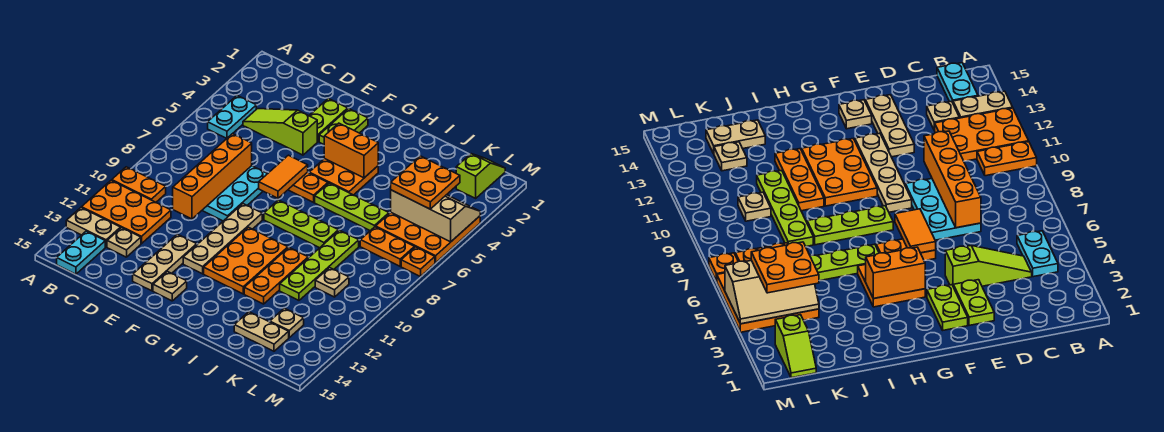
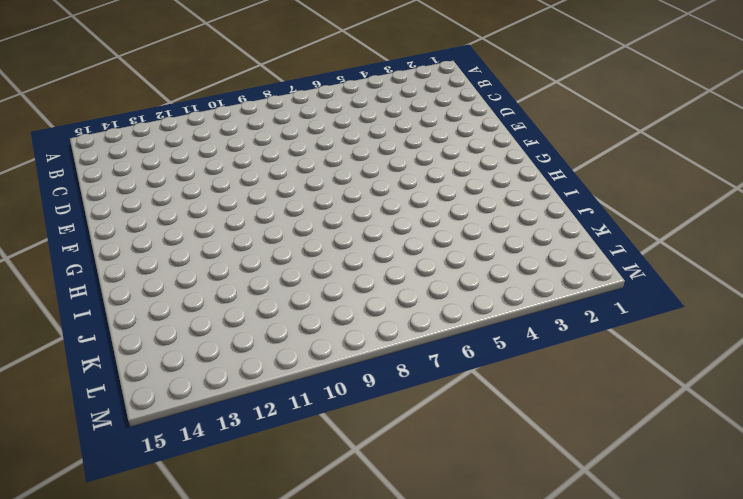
none -> orange plate A10:B10 level 1
none -> orange plate A11:C12 level 1
none -> tan plate A13:B13 level 1
none -> cyan plate B4:B5 level 1

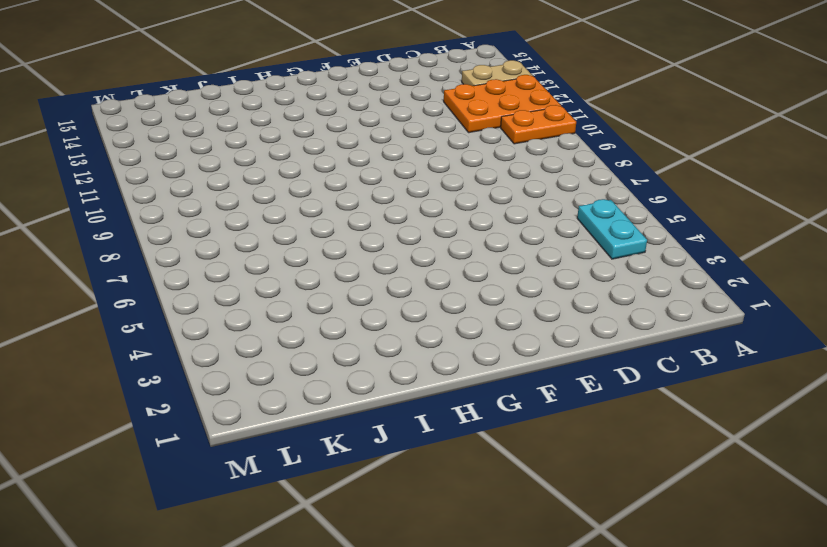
none -> cyan plate B14:B15 level 1
none -> lime slope C4:E4 level 1 top E
none -> tan plate C13 level 1
none -> cyan plate D7:E9 level 1

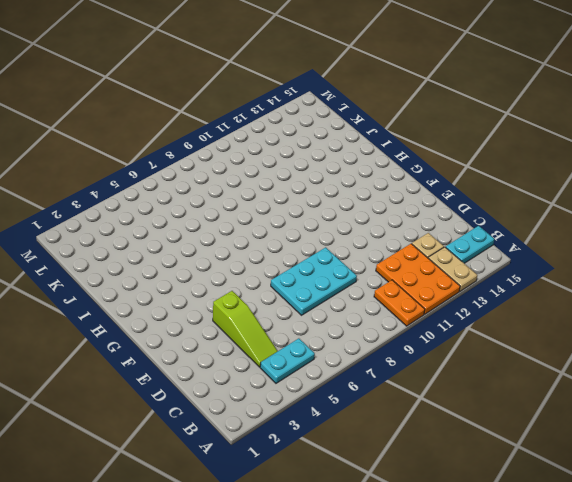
none -> lime plate E2:E3 level 1
none -> tan plate E12:E14 level 1
none -> lime plate F2:F3 level 1
none -> orange plate F6:G6 level 1

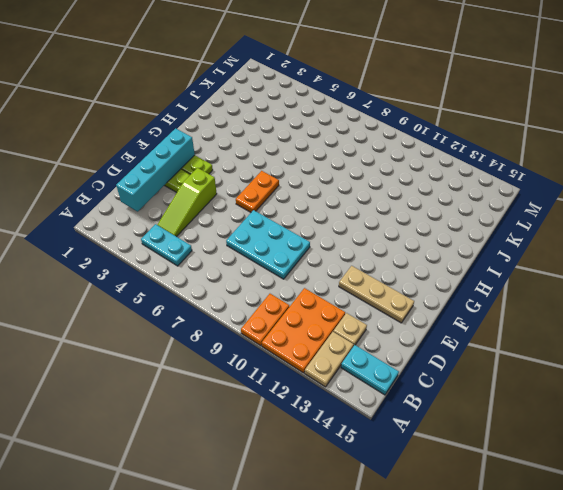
cyan brick C2:F2 level 2 -> none
none -> tan plate F9:F12 level 1
none -> tan plate F14 level 1
none -> orange plate G4:H5 level 1
none -> lime plate G8:I8 level 1

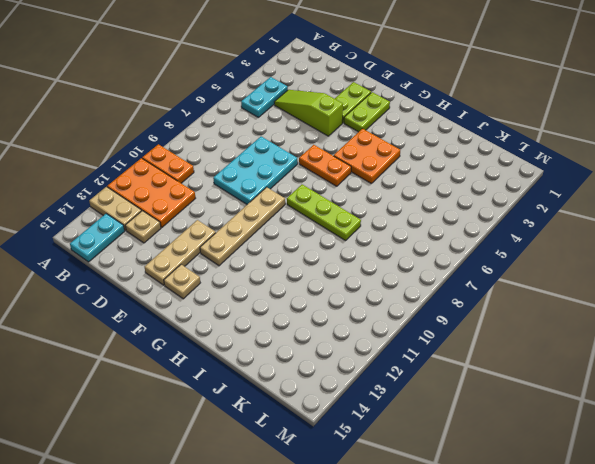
none -> orange plate G10:H12 level 1
none -> lime plate H6:J6 level 1
none -> orange plate I10:I12 level 1
none -> lime plate J8:J11 level 1

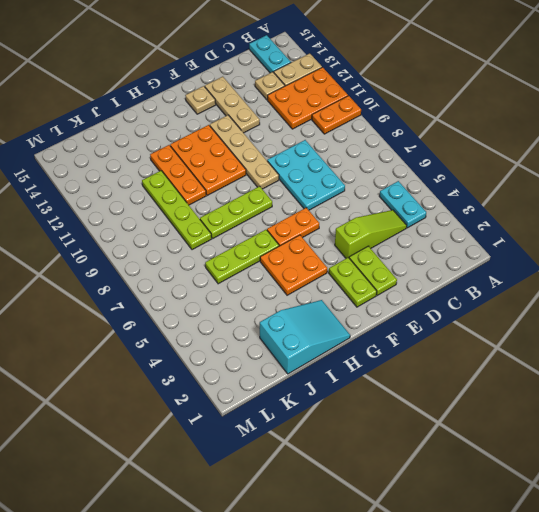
cyan slope H1:J2 level 1 top J -> none
none -> tan plate J14:K14 level 1
none -> orange plate K4:M6 level 1
none -> orange plate K7:L7 level 1
none -> tan plate K10 level 1

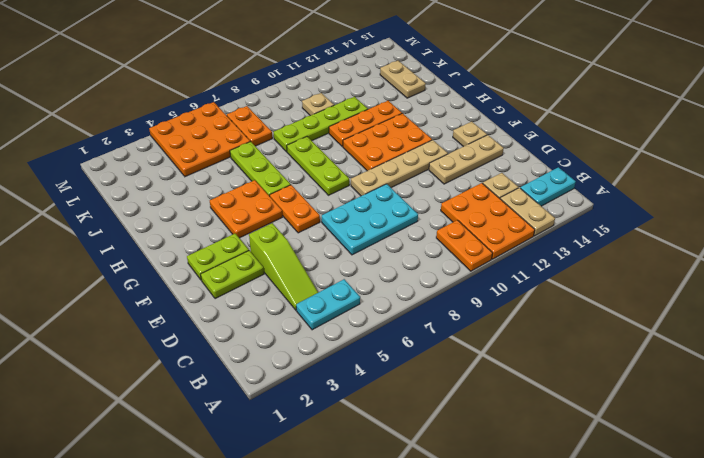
none -> tan plate K13 level 1
none -> lime slope L1:L2 level 1 top 2
none -> orange plate M7 level 1
none -> orange brick D7:D10 level 2

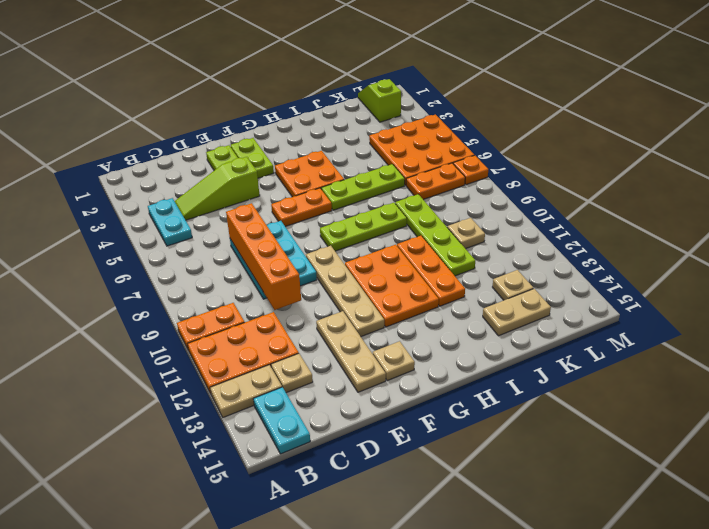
none -> orange tile F6:F7 level 2
none -> orange brick G4:H4 level 2
none -> tan slope K4:M5 level 2 top 5
none -> orange plate K4:L5 level 3

